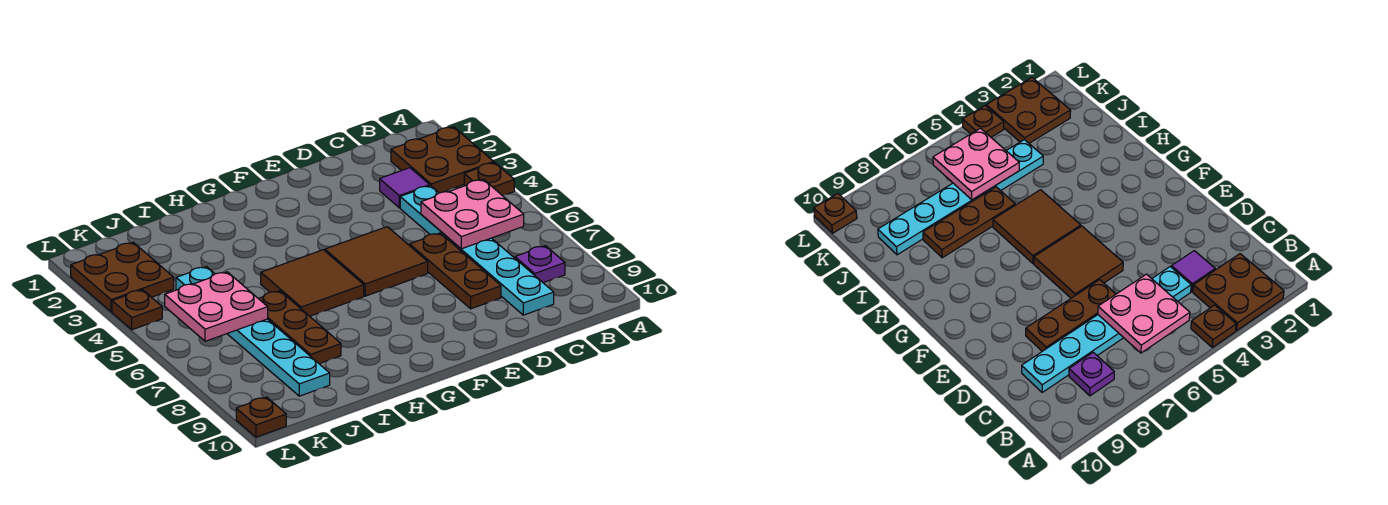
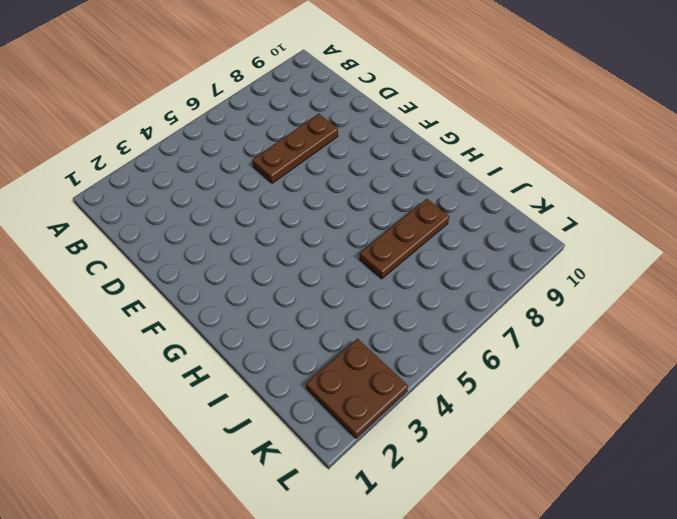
none -> brown plate A2:B3 level 1
none -> brown plate A4 level 1
none -> purple plate B8 level 1

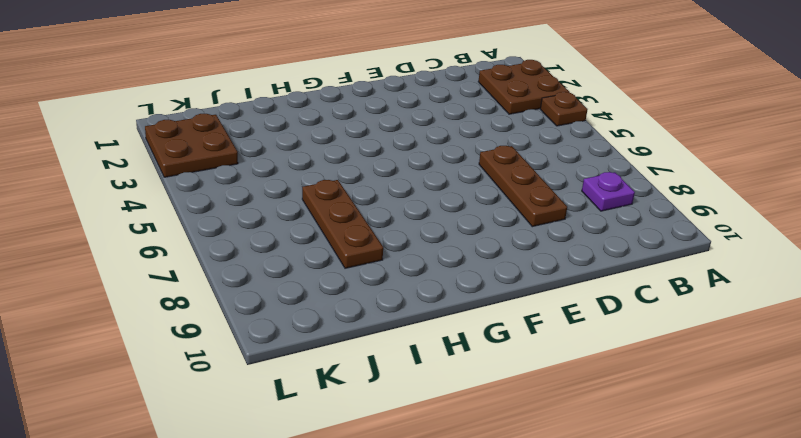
none -> purple tile C3 level 1
none -> cyan plate C4:C9 level 1
none -> brown tile E5:F6 level 1

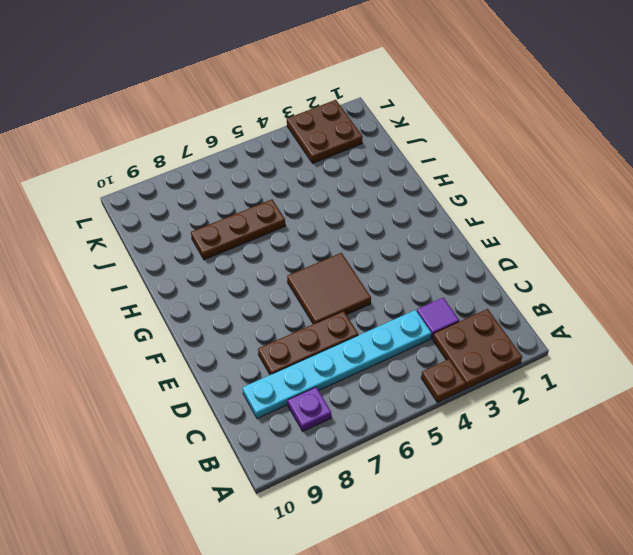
none -> brown tile G5:H6 level 1
none -> cyan plate J4:J9 level 1
none -> brown plate L4 level 1

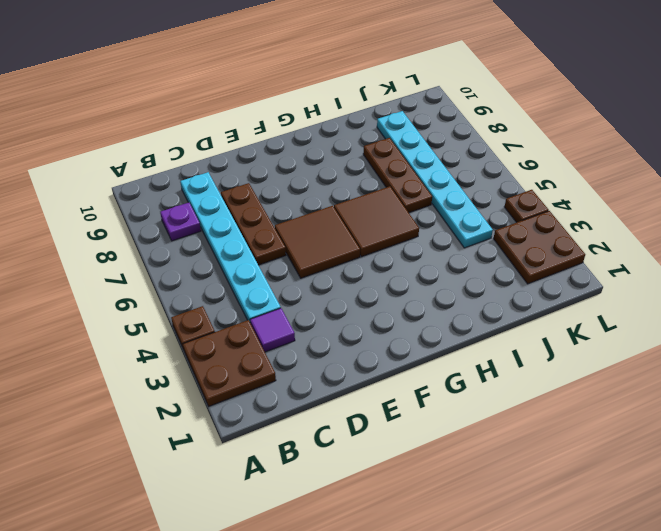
none -> brown plate L10 level 1
none -> pink plate B5:C6 level 2
none -> pink plate J5:K6 level 2

